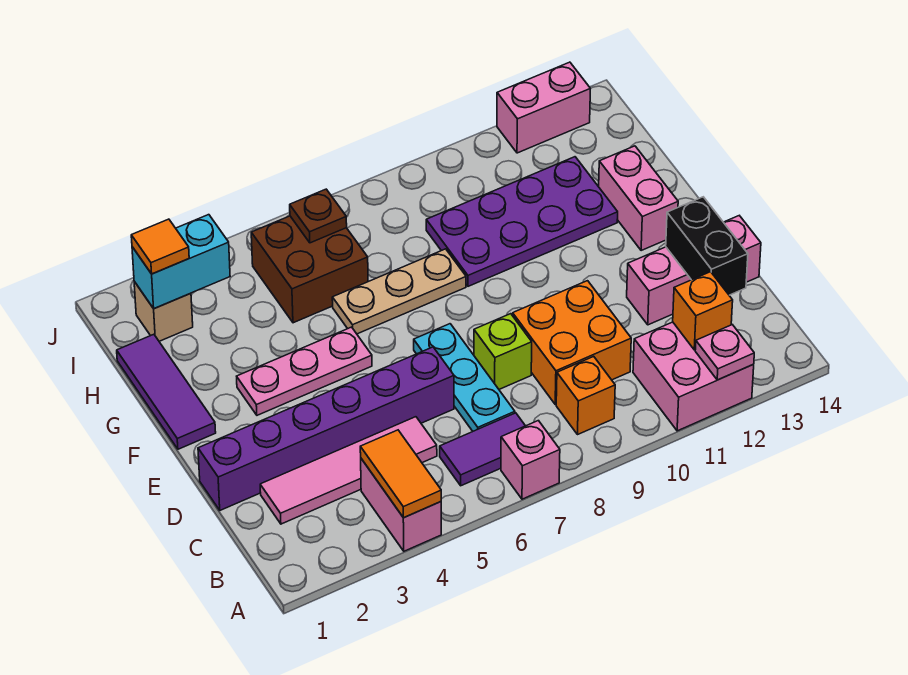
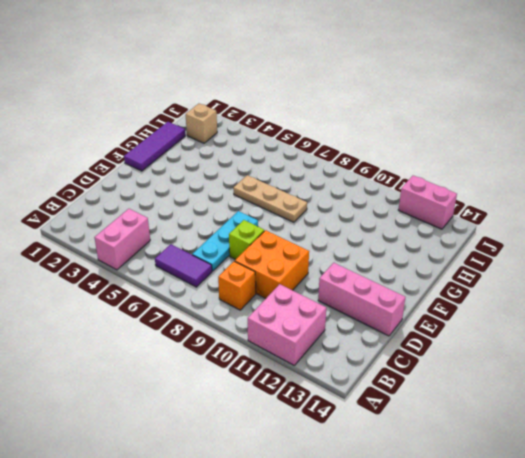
none -> pink brick A7 level 1
none -> pink tile C2:C5 level 1
none -> purple brick D1:D6 level 1

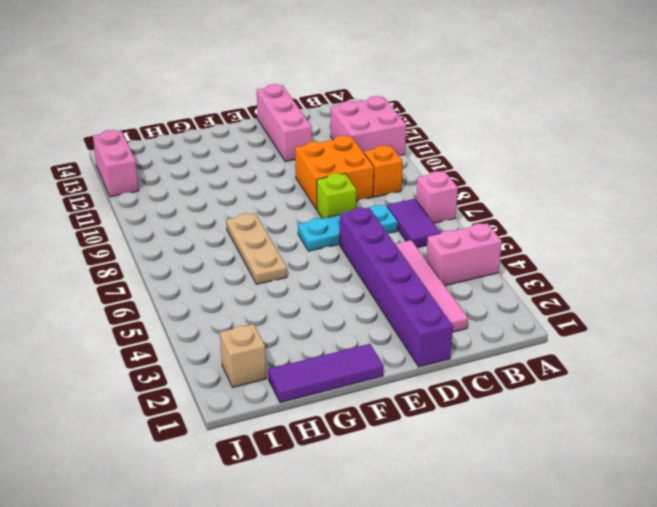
none -> pink plate F3:F5 level 1
none -> pink brick F13:G13 level 1
none -> purple plate G9:H12 level 1

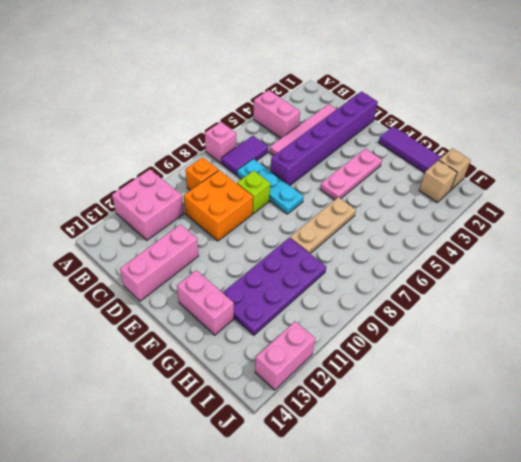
tan brick I1 level 1 -> none
none -> brown brick H5:I6 level 1
none -> orange tile A4:B4 level 2
none -> pink plate A12 level 2

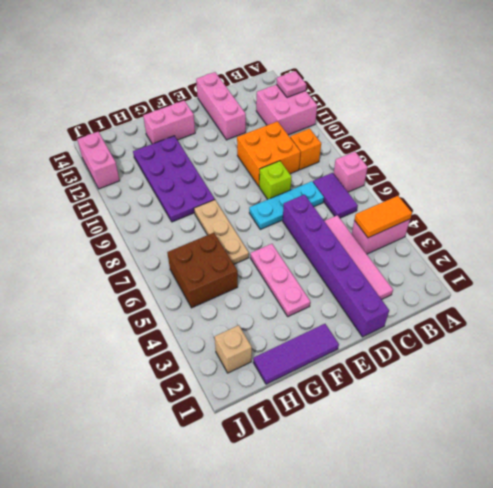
none -> orange brick B12 level 2
none -> black brick C13:D13 level 2
none -> cyan brick I2:I3 level 2

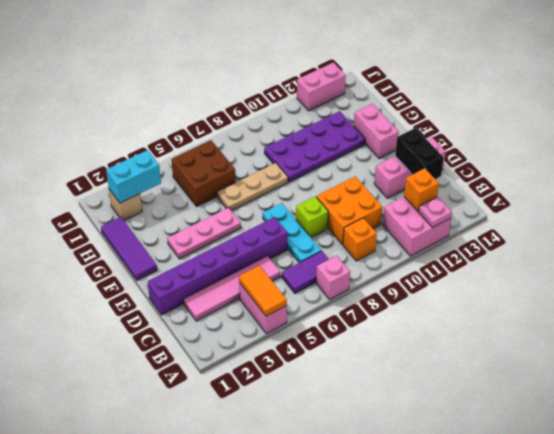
none -> brown plate I6 level 2
none -> orange tile I2 level 3

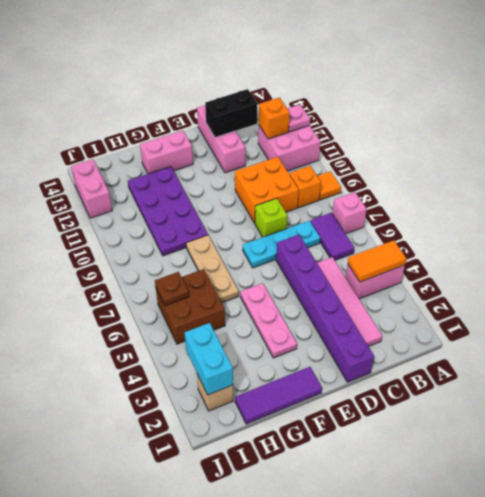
orange tile A9 level 1 -> orange tile I2 level 3

